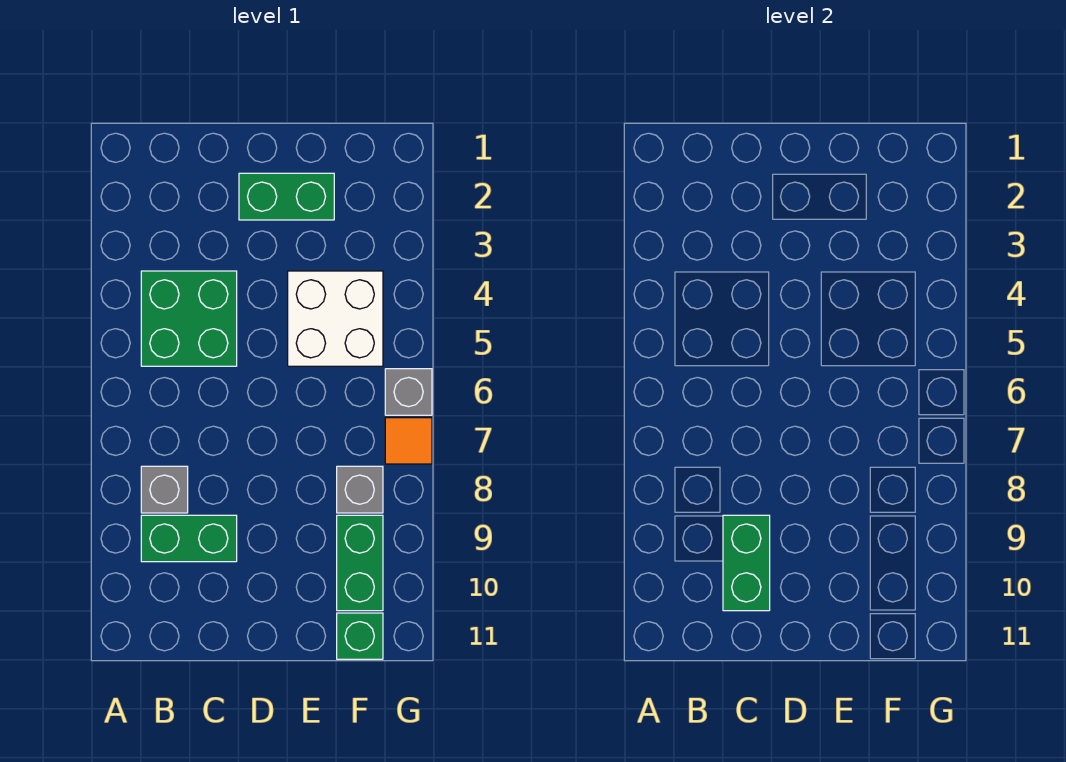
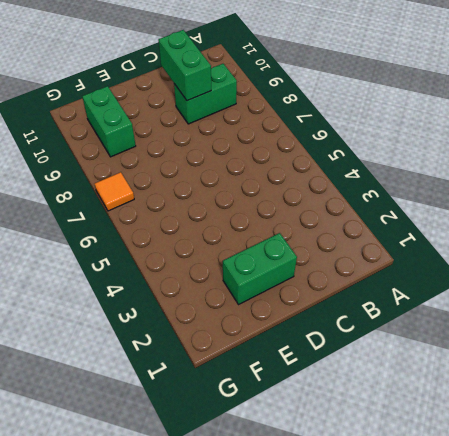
none -> green brick B4:C5 level 1
none -> grey brick B8 level 1

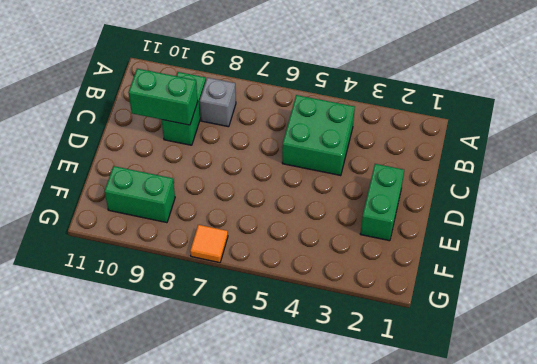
none -> white brick E4:F5 level 1
none -> grey brick F8 level 1

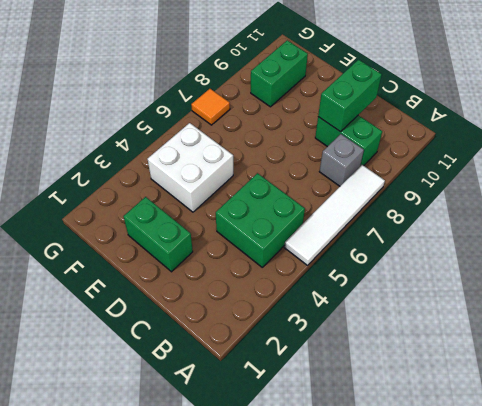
white tile A5:A8 level 1 -> none
none -> grey brick F8 level 1
none -> green brick F11 level 1

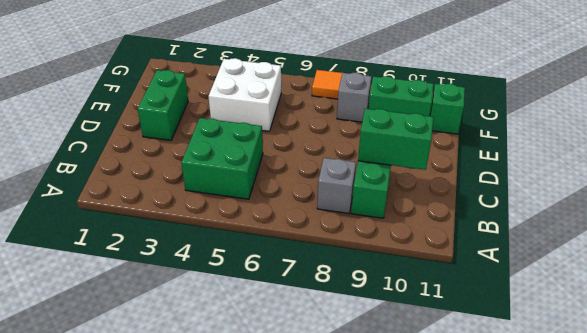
none -> grey brick G6 level 1

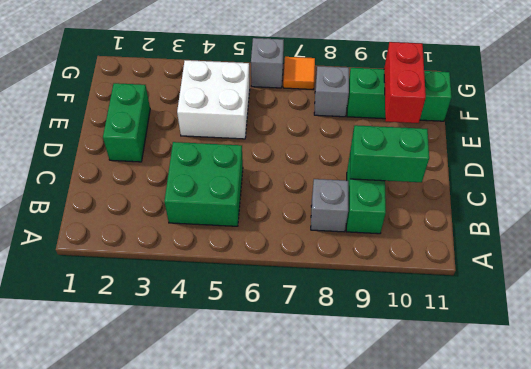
red brick E10:F10 level 2 -> none

